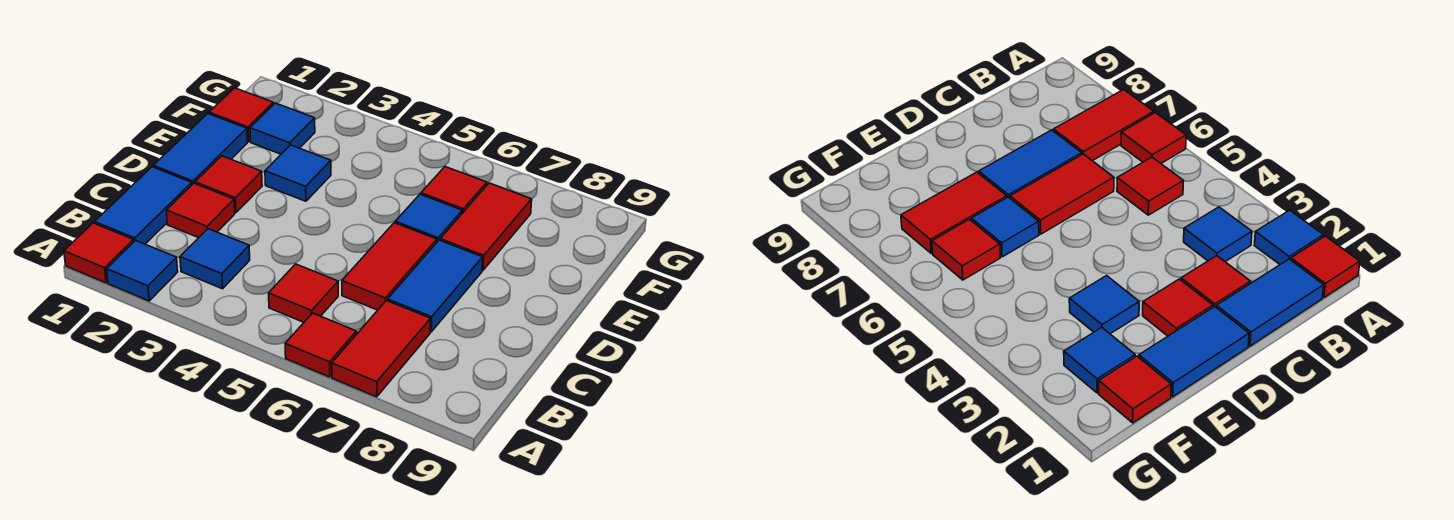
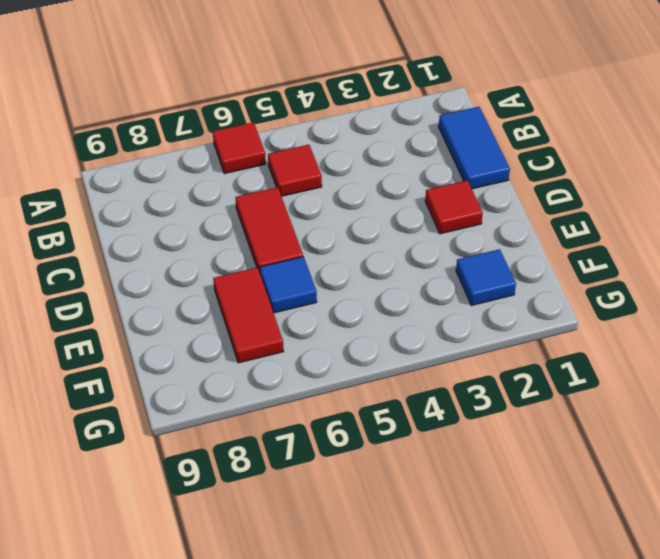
none -> red tile A1 level 1
none -> blue tile A2 level 1
none -> red tile A7:B7 level 1

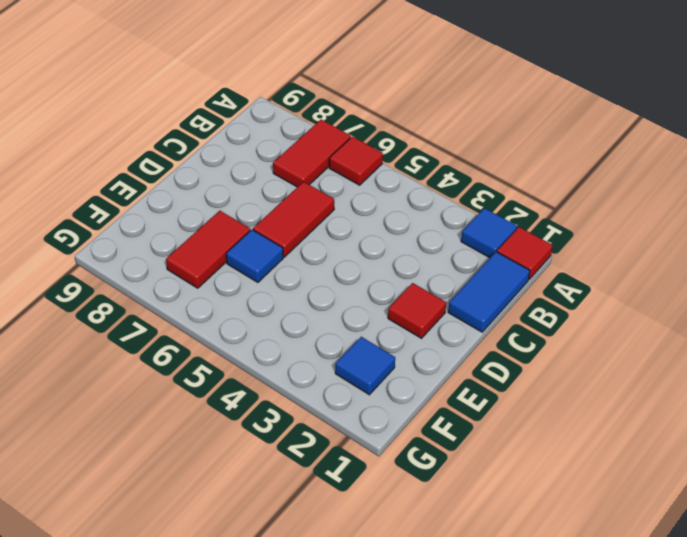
none -> blue tile B3 level 1
none -> red tile B5 level 1
none -> red tile C2 level 1

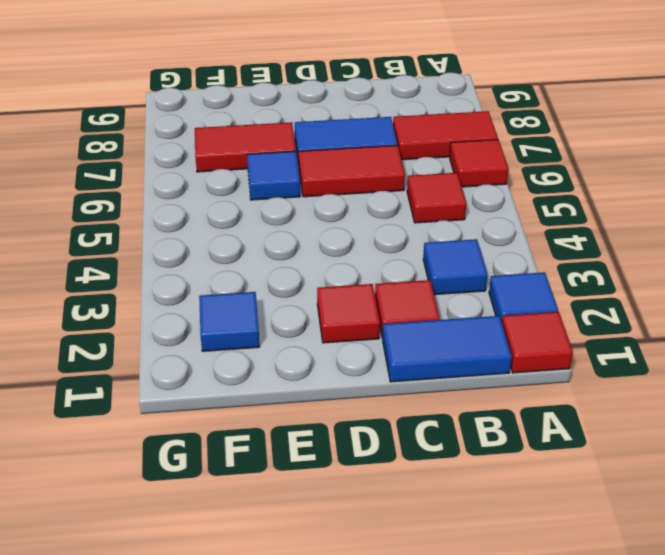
none -> blue tile D1:E1 level 1
none -> blue tile E3 level 1
none -> red tile F1 level 1

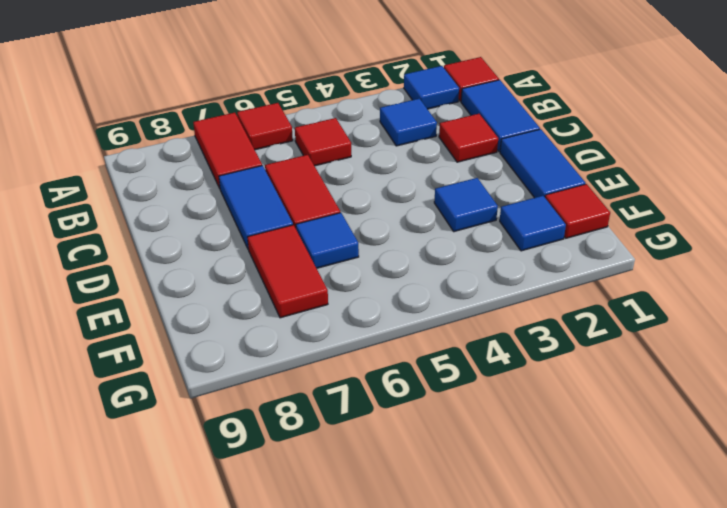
none -> red tile D2 level 1
none -> red tile F6 level 1

